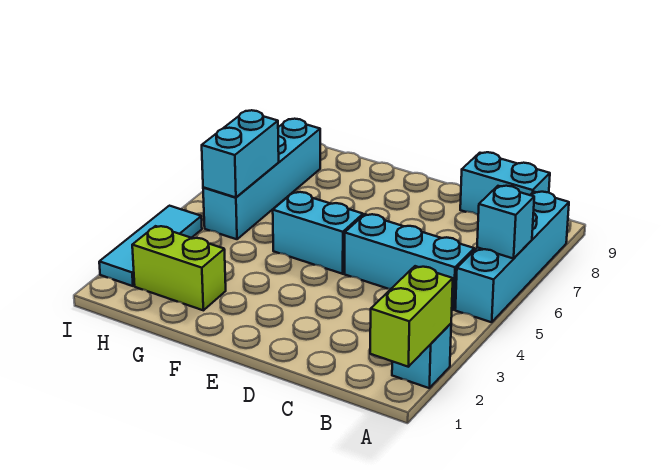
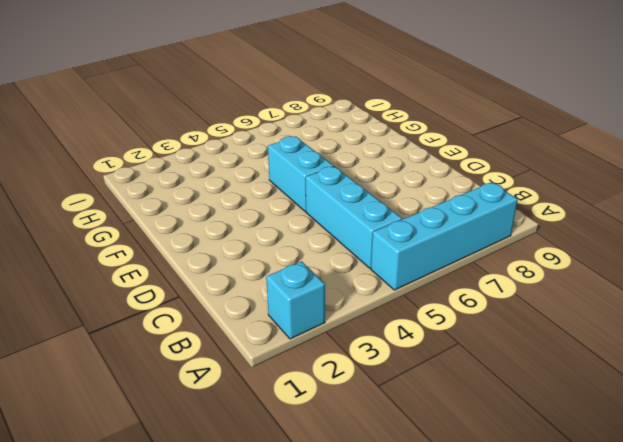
none -> cyan brick B9:C9 level 1
none -> lime brick G2:H2 level 1

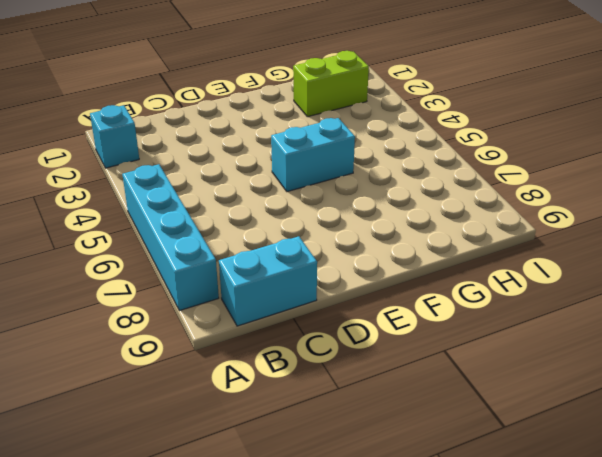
none -> cyan brick B5:D5 level 1
none -> cyan brick H5:H8 level 1

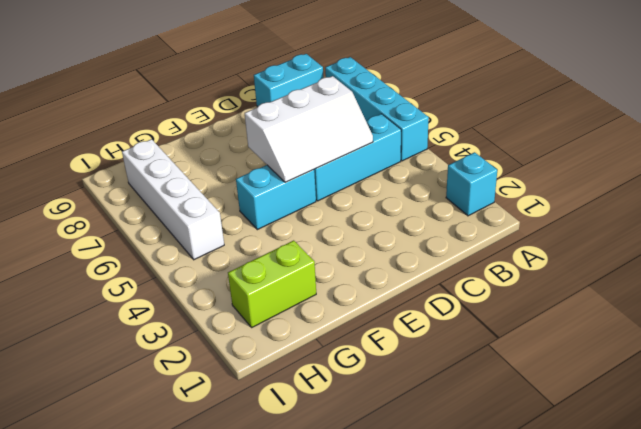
white slope C5:E6 level 2 top 6 -> none
white brick H5:H8 level 1 -> cyan brick H5:H8 level 1
none -> cyan tile I2:I4 level 1
none -> lime brick A1:A2 level 2

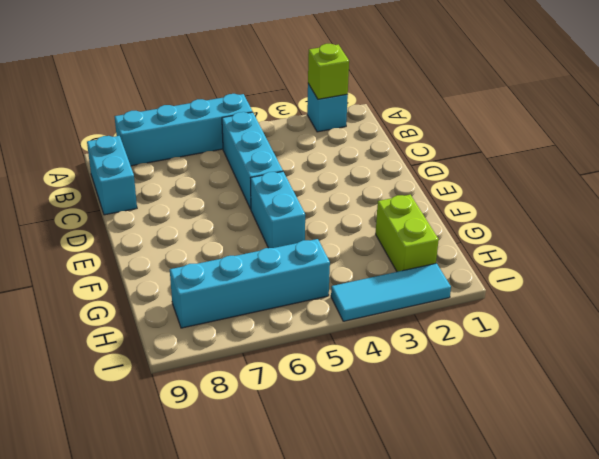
lime brick A2 level 2 -> lime brick A1:A2 level 2
none -> cyan brick A6 level 2
none -> cyan brick H5:H6 level 2

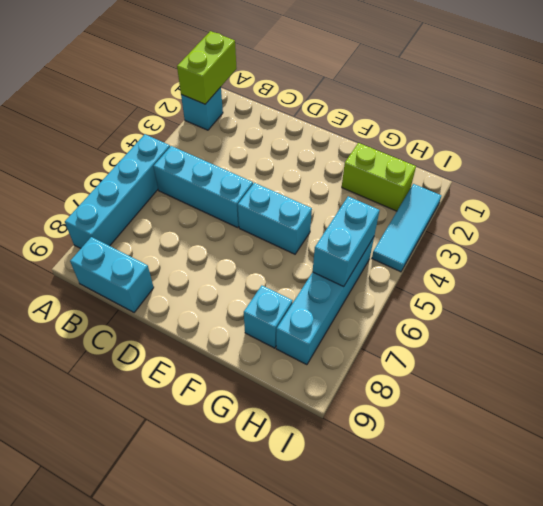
cyan brick G8 level 1 -> cyan brick A6 level 2

